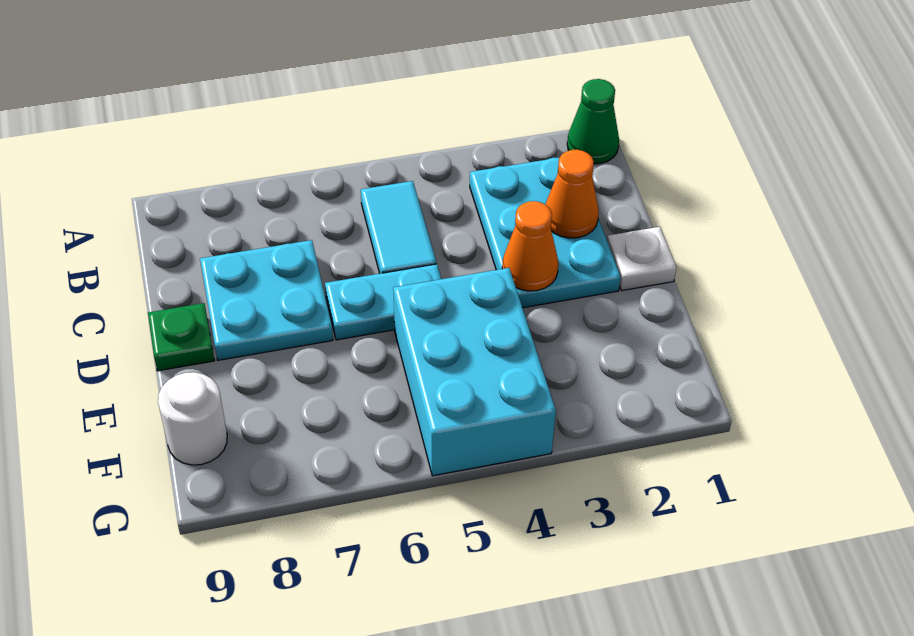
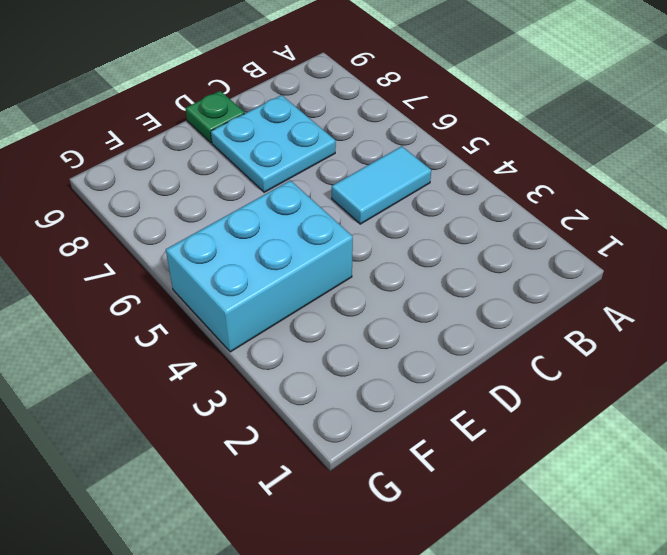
none -> green cone A1 level 1
none -> cyan plate B2:D3 level 1

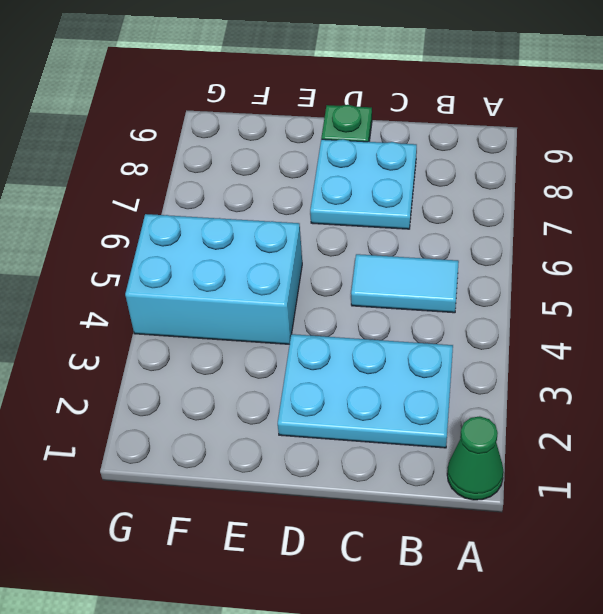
none -> white plate D1 level 1
none -> cyan plate D5:D6 level 1

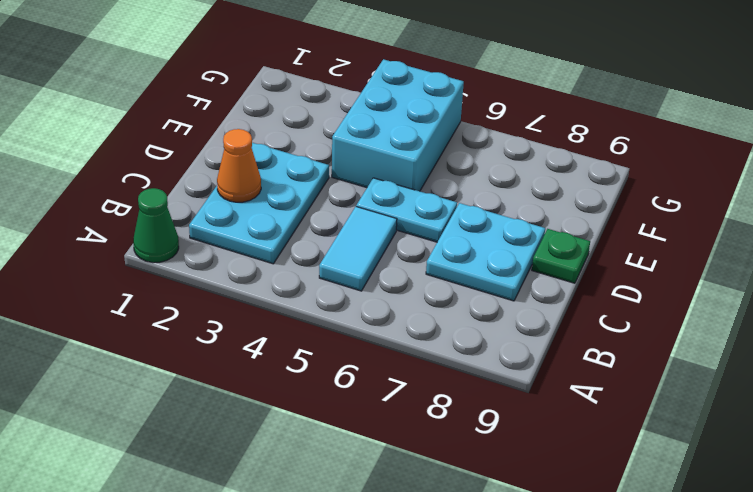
none -> white plate D1 level 1
none -> white round brick F9 level 1

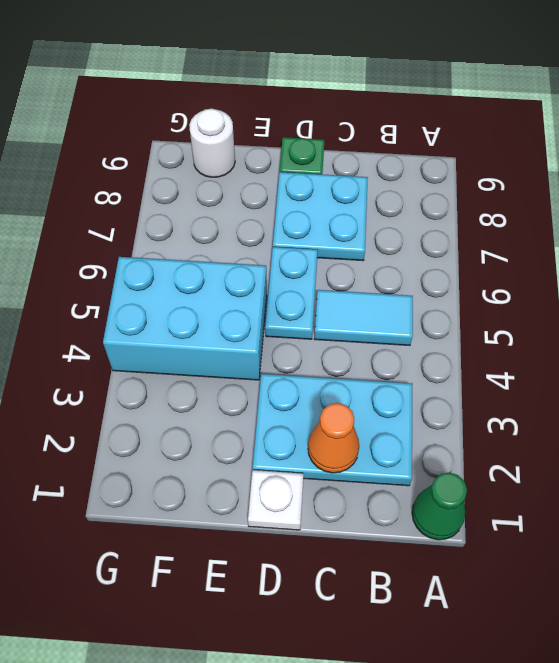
none -> orange cone D3 level 2

